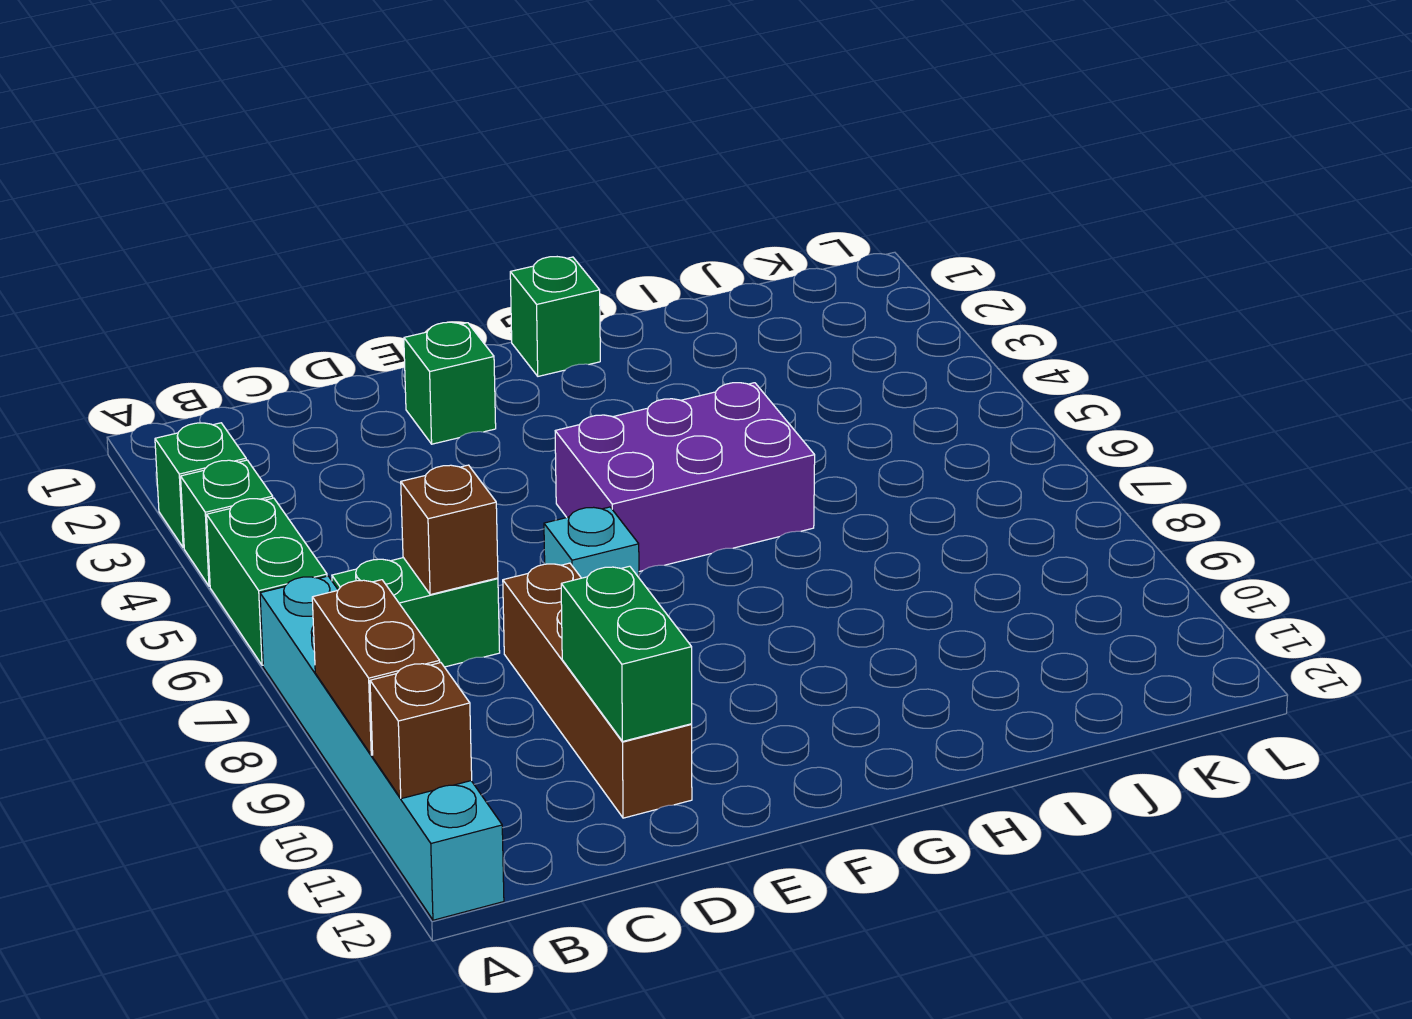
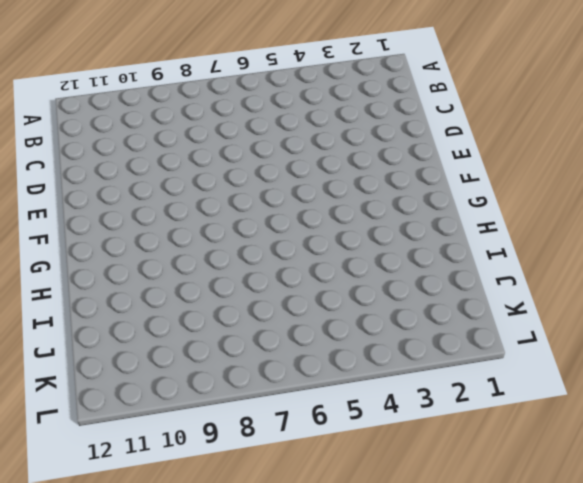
none -> green brick A3 level 1
none -> green brick A4 level 1
none -> green brick A5:A6 level 1

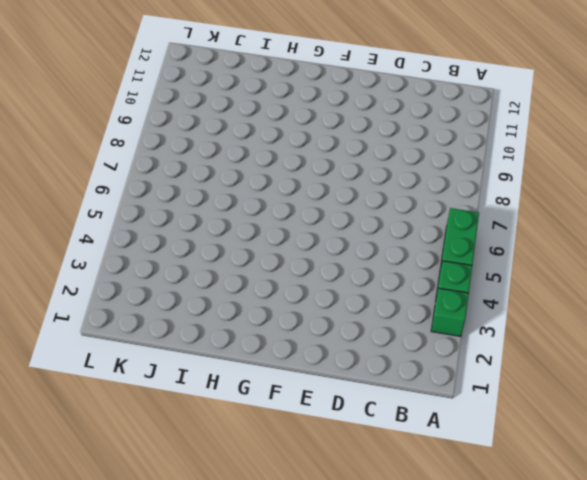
none -> cyan brick A7:A12 level 1
none -> green brick B7:C7 level 1
none -> brown brick D8:D11 level 1

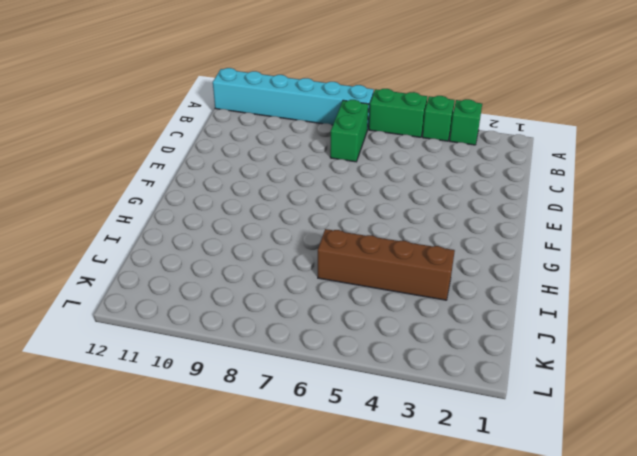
brown brick I3:I6 level 1 -> brown brick D8:D11 level 1
none -> green brick E2 level 1
none -> cyan brick E7 level 1
none -> purple brick F5:H6 level 1

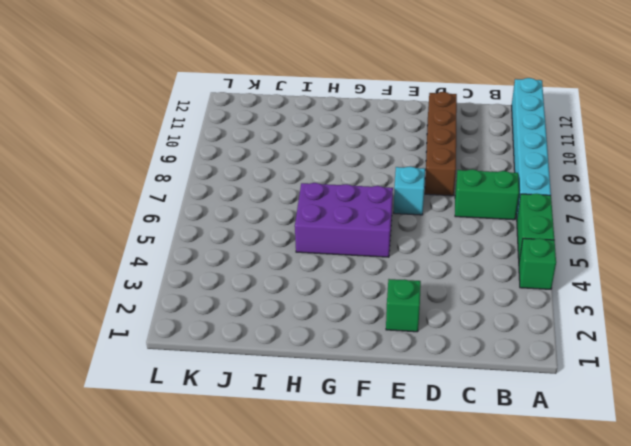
none -> green brick A3 level 1
none -> green brick G1 level 1
none -> brown brick A9:A10 level 2

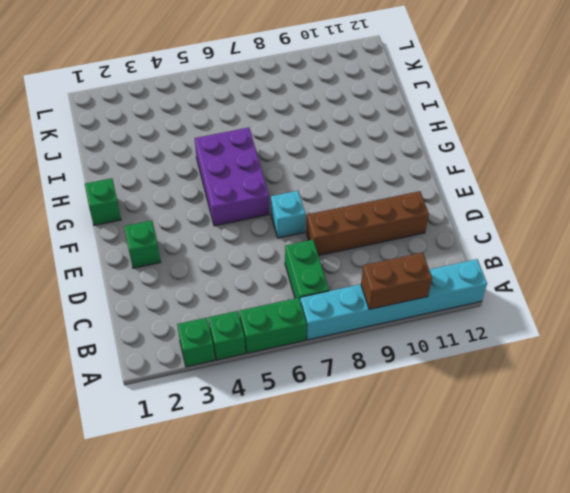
none -> brown brick A11 level 2
none -> brown brick C7 level 2
none -> green brick D10:D11 level 2

